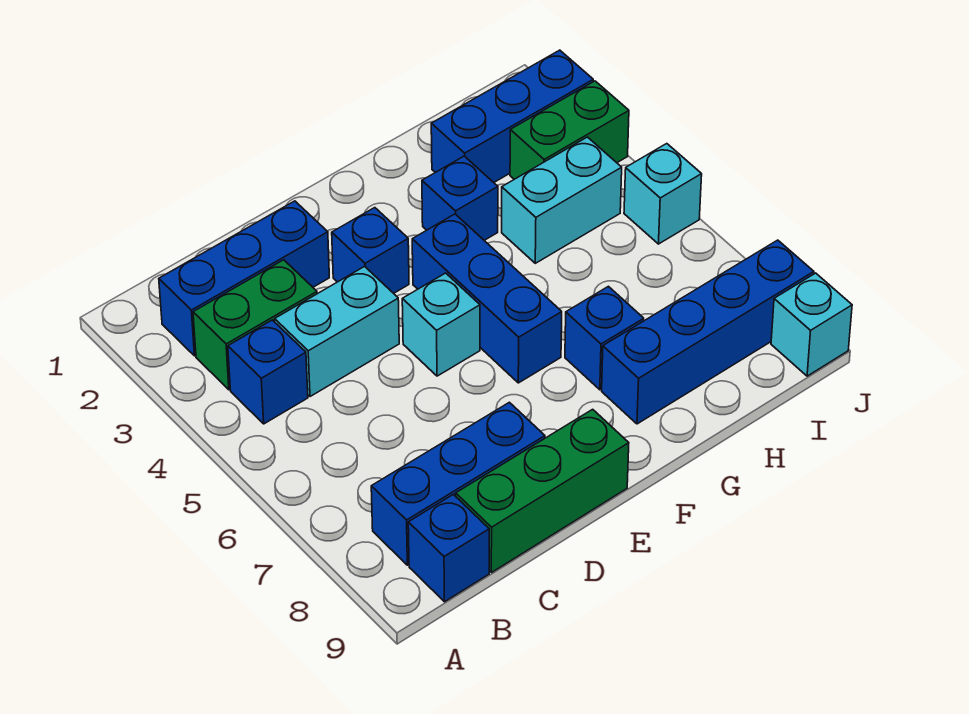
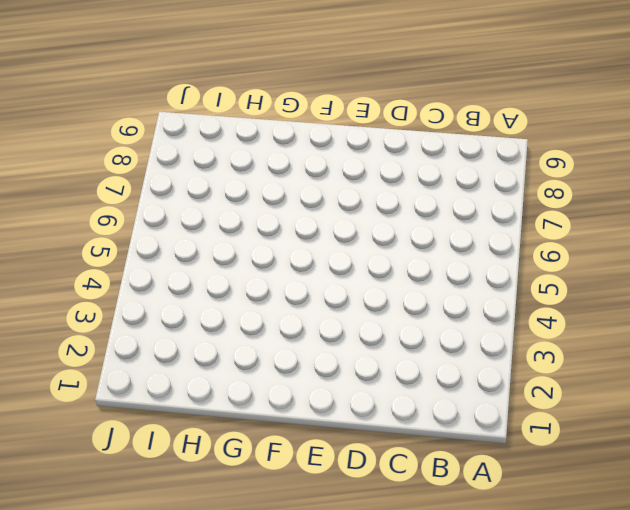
none -> blue brick B2:D2 level 1
none -> green brick B3:C3 level 1
none -> blue brick B4 level 1

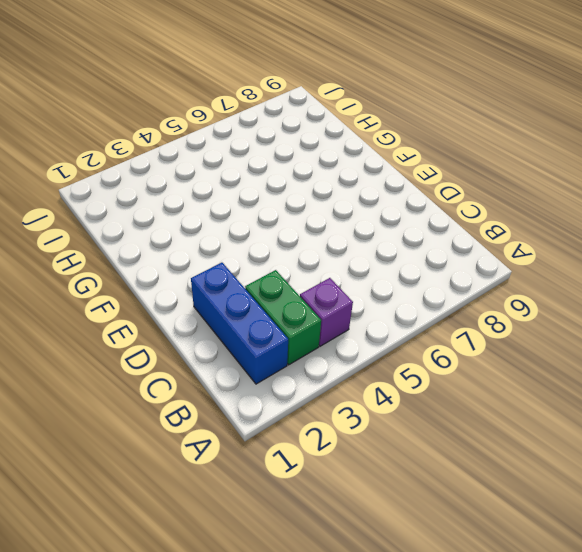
purple brick B4 level 1 -> blue brick B4 level 1
none -> blue brick B8:D8 level 1
none -> blue brick B9 level 1
none -> cyan brick C4:D4 level 1

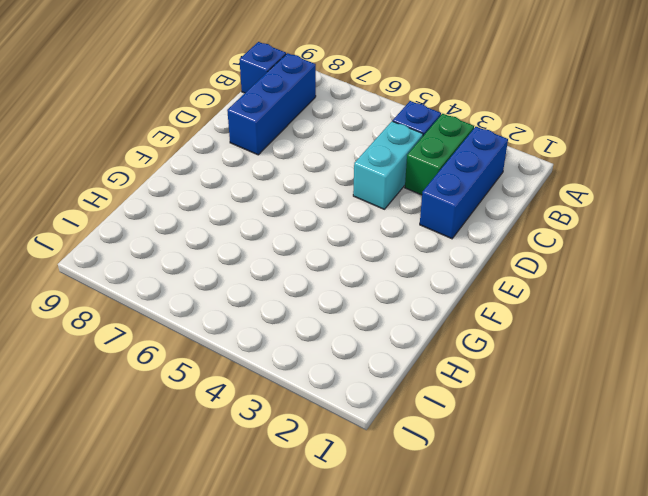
none -> green brick C9:E9 level 1
none -> blue brick E3 level 1
none -> cyan brick E5 level 1

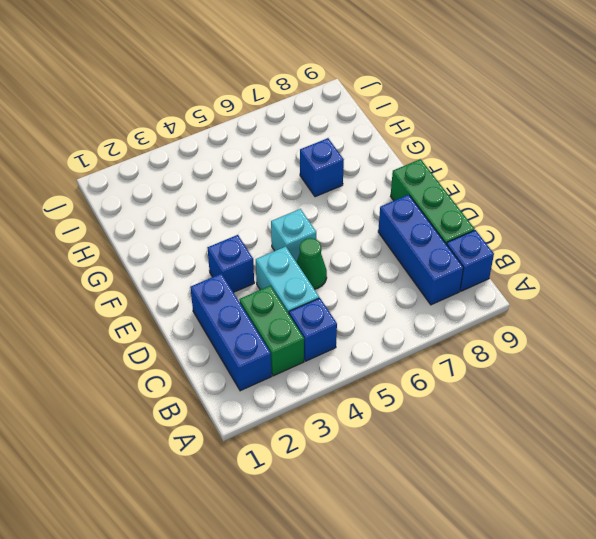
green cone D5 level 1 -> none
none -> blue brick F4:F6 level 1
none -> blue brick G3 level 1
none -> blue brick G8:J8 level 1

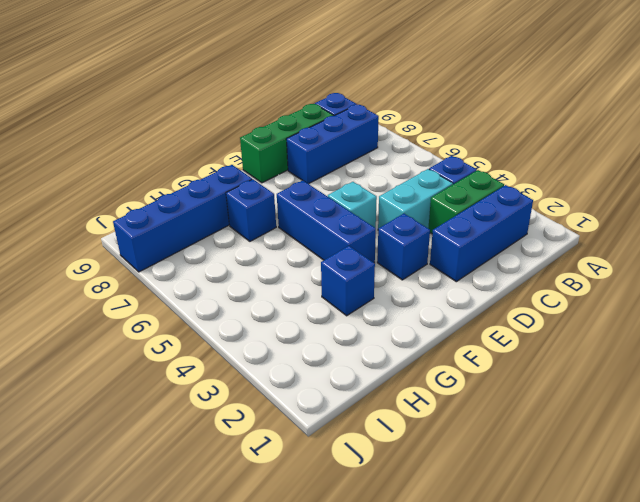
none -> blue brick H2:J2 level 1
none -> cyan brick H4:I4 level 1
none -> green brick I3:J3 level 1

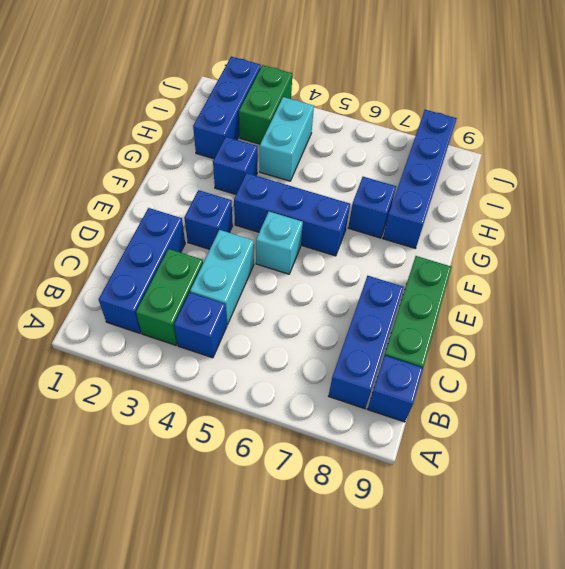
none -> cyan brick J5 level 1
none -> cyan brick J9 level 1

